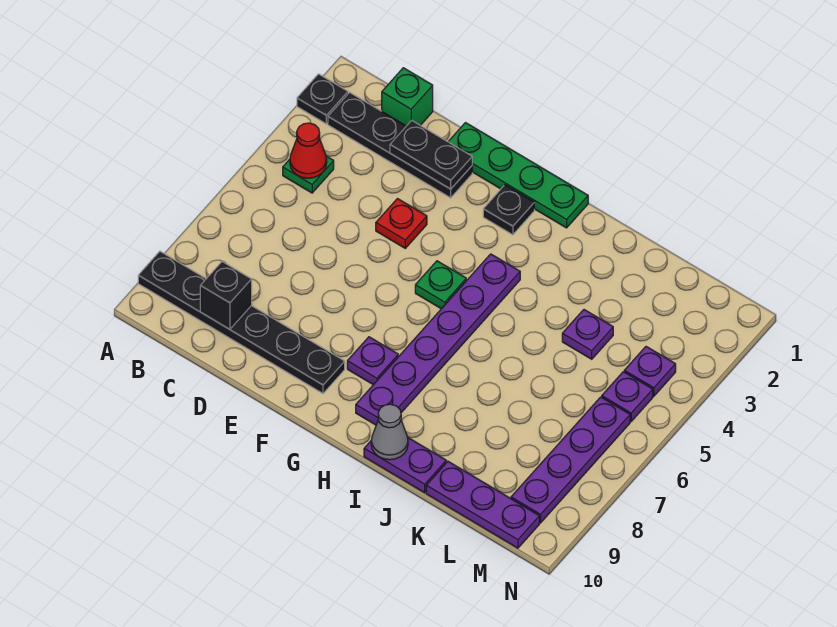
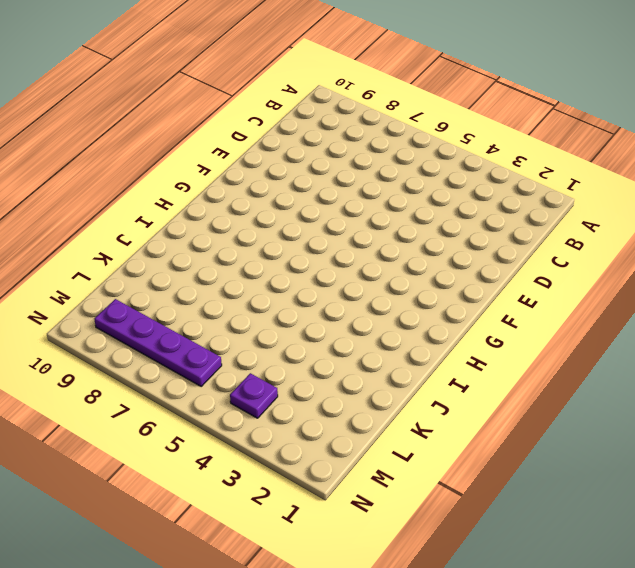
none -> black plate A2 level 1
none -> black plate A9:F9 level 1
none -> black plate B2:E2 level 1

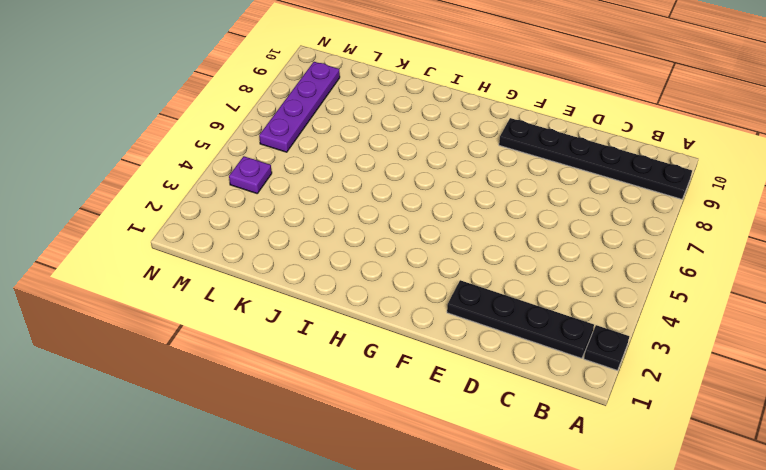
none -> green plate B4 level 1
none -> green brick C1 level 1
none -> green plate E1:H1 level 1

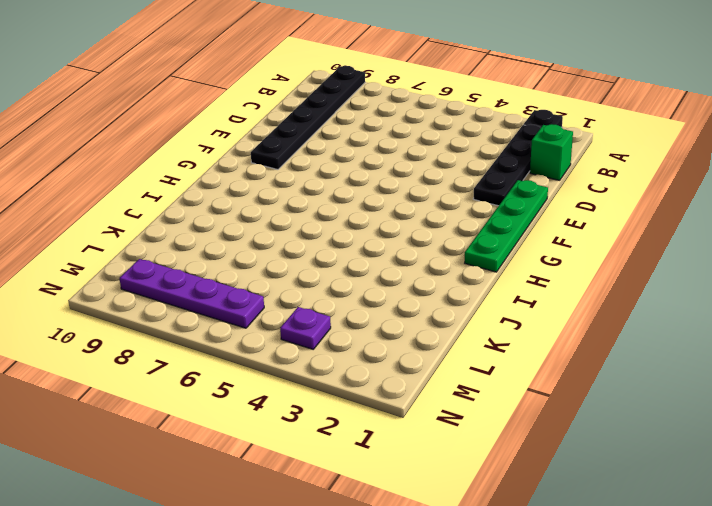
none -> green plate B4 level 1
none -> red plate E4 level 1
none -> black plate G2 level 1

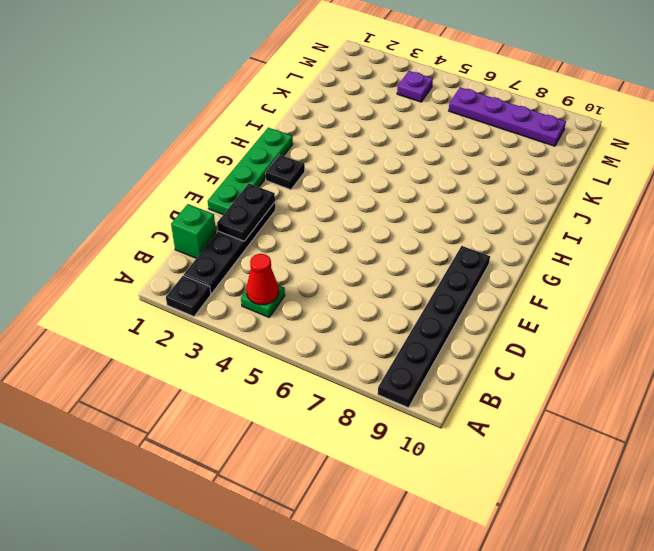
none -> red plate E4 level 1
none -> green plate G5 level 1
none -> purple plate G8 level 1

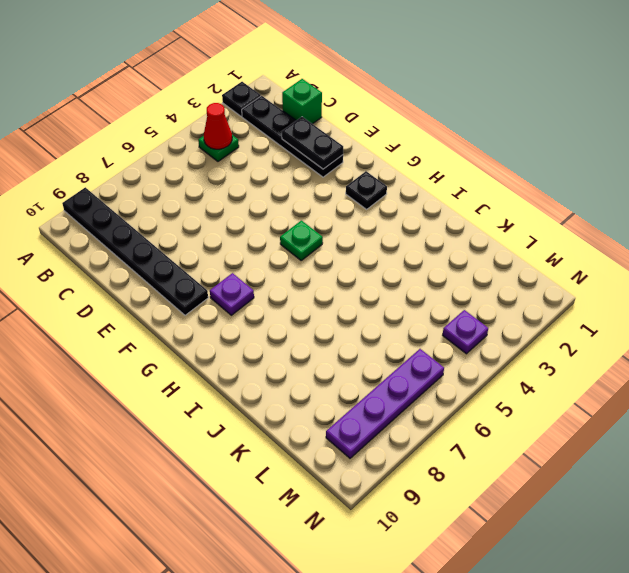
none -> green plate E1:H1 level 1
none -> red plate E4 level 1
none -> purple plate H4:H9 level 1

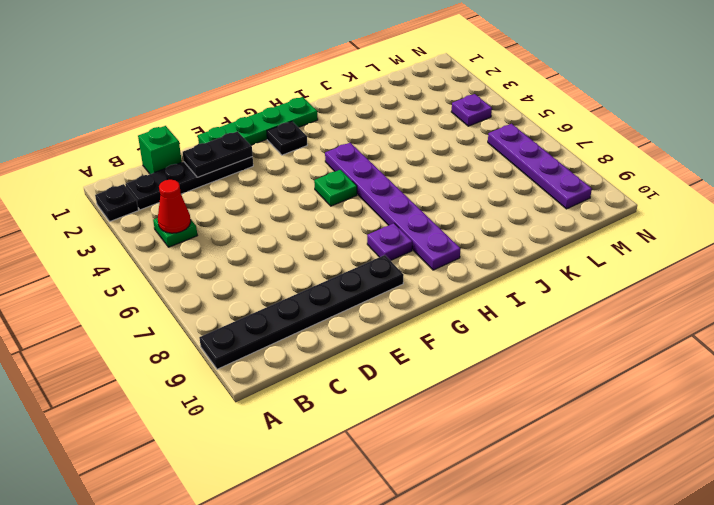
none -> red plate E4 level 1
none -> purple plate I10:J10 level 1
none -> purple plate K4 level 1

